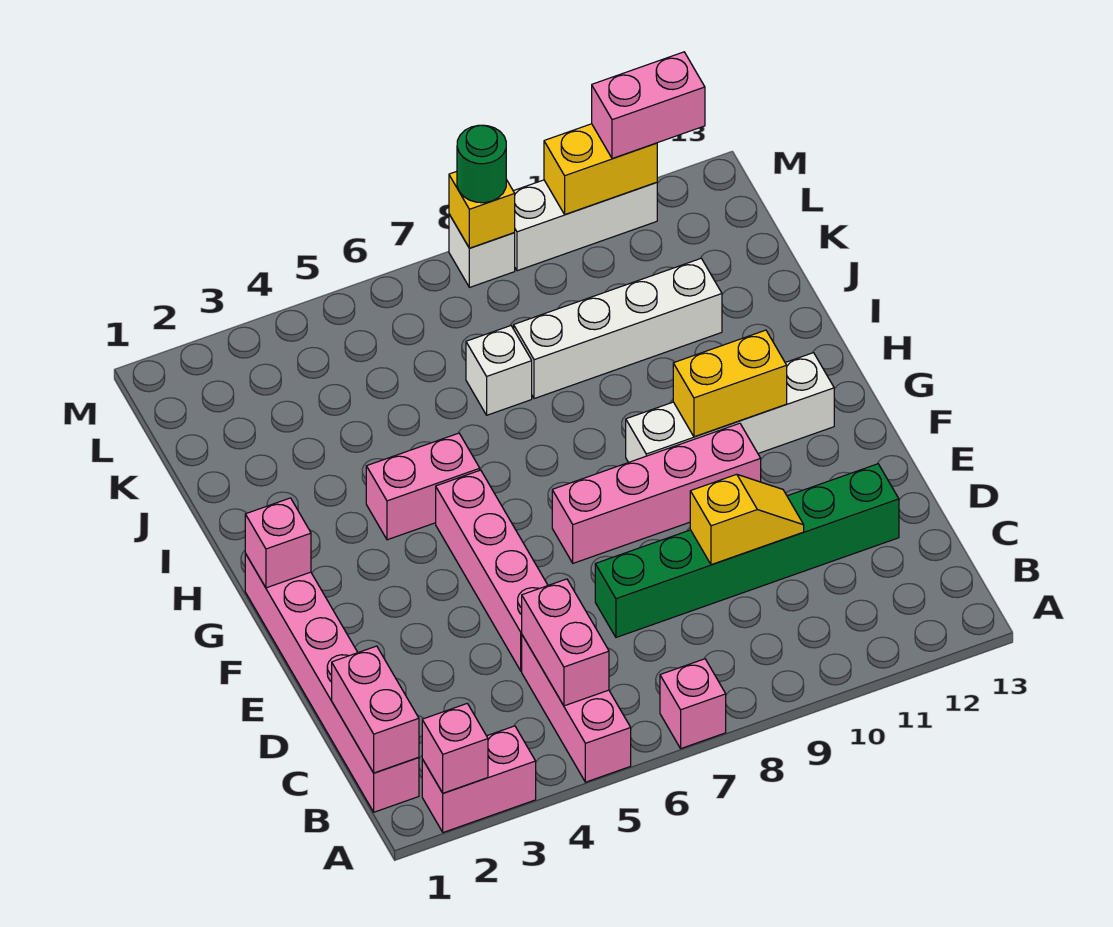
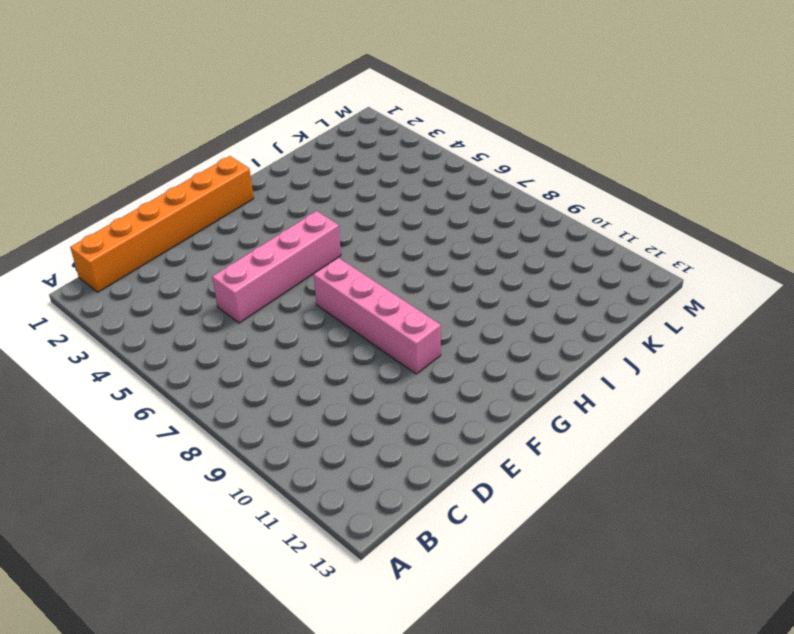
orange brick B1:G1 level 1 -> pink brick B1:G1 level 1
none -> pink brick A2:A3 level 1
none -> pink brick A5:C5 level 1
none -> pink brick A7 level 1

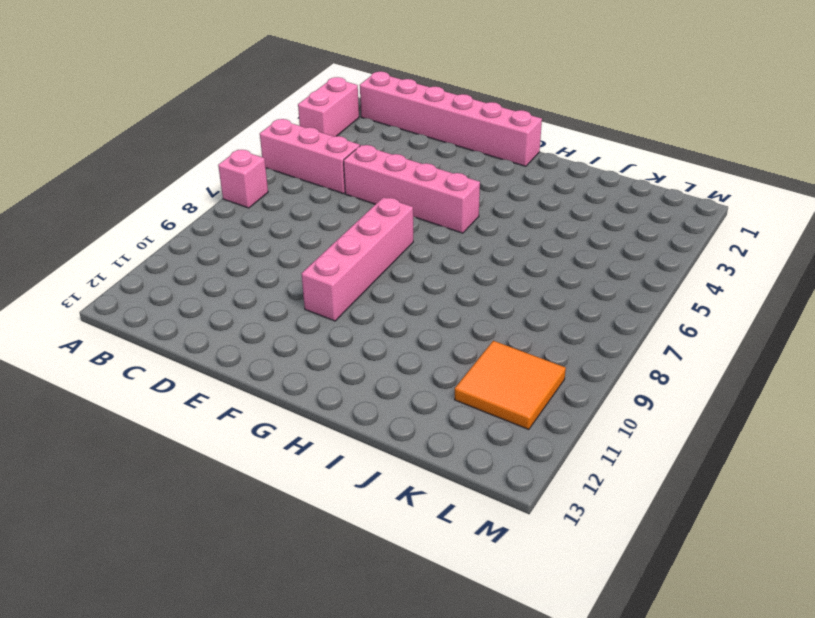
orange tile K10:L11 level 1 -> none
none -> green brick D7:D12 level 1
none -> white brick G9:G12 level 1
none -> pink brick H4:H5 level 1

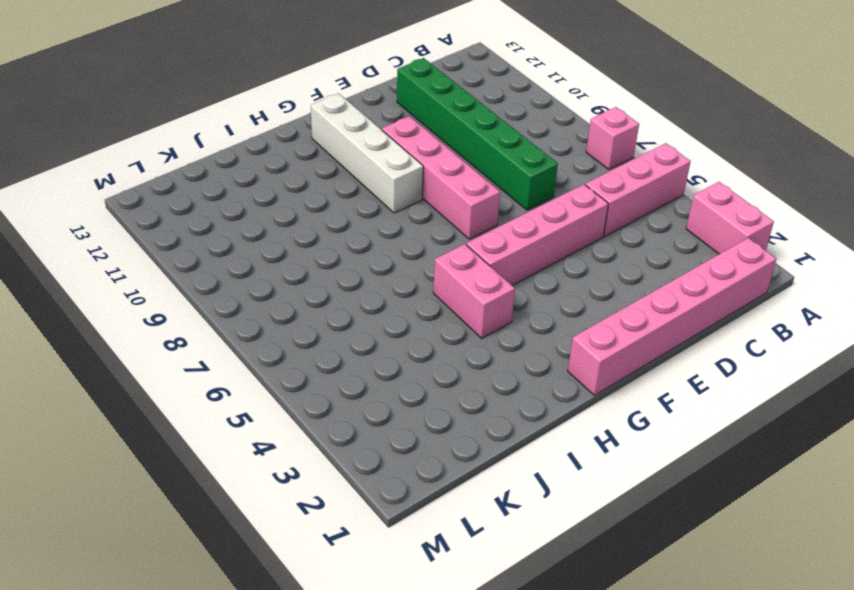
none -> white brick J7 level 1
none -> white brick J8:J11 level 1
none -> white brick M8 level 1

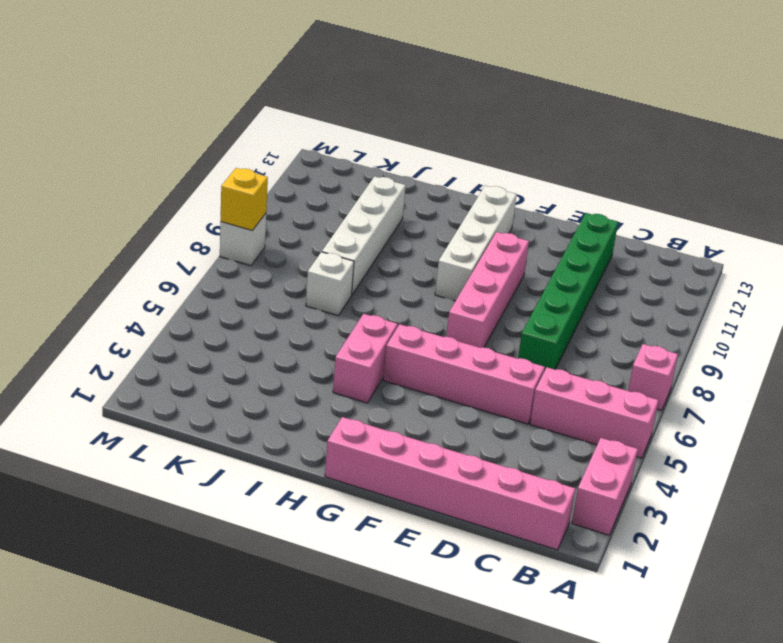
none -> white brick M9:M11 level 1
none -> pink brick A2 level 2
none -> pink brick B1:C1 level 2

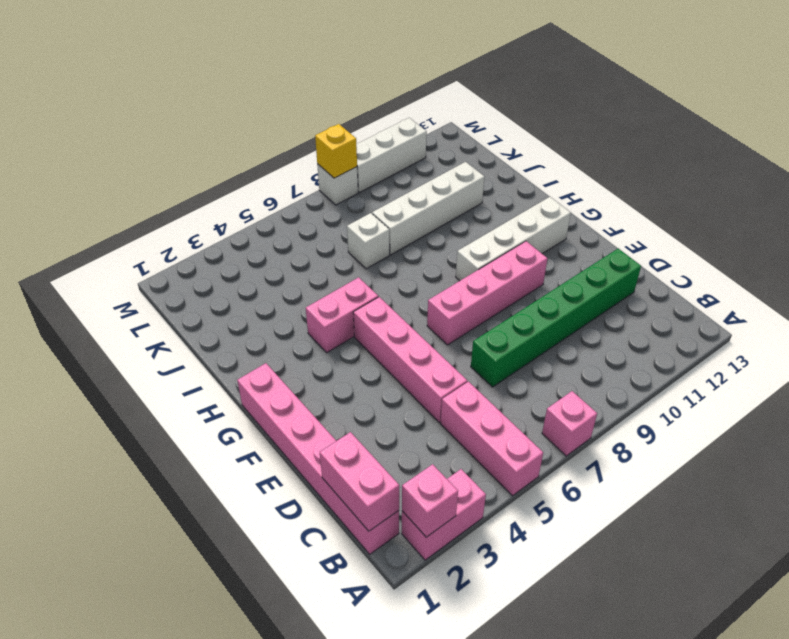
none -> pink brick B5:C5 level 2
none -> yellow slope D9:D10 level 2 top 9
none -> pink brick G1 level 2

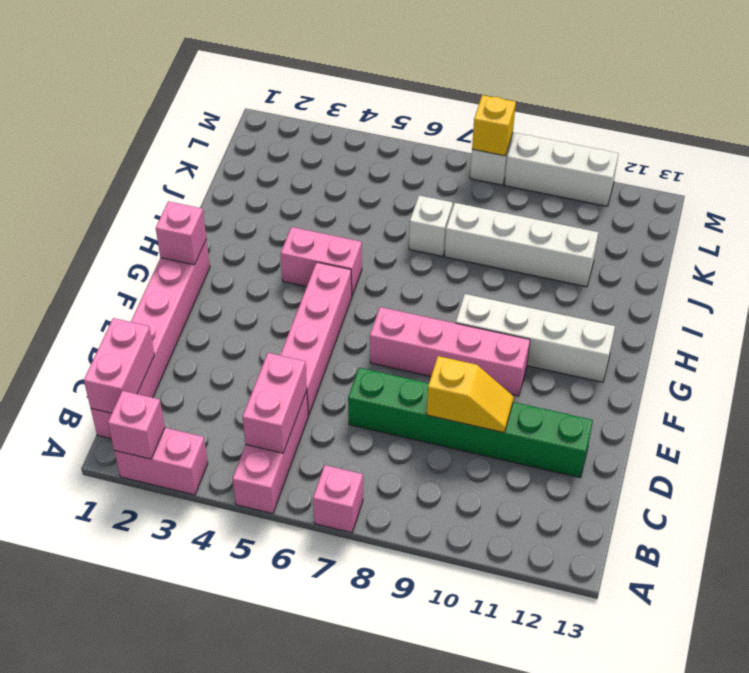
none -> yellow brick G10:G11 level 2
none -> yellow brick M10:M11 level 2
none -> green round brick M8 level 3

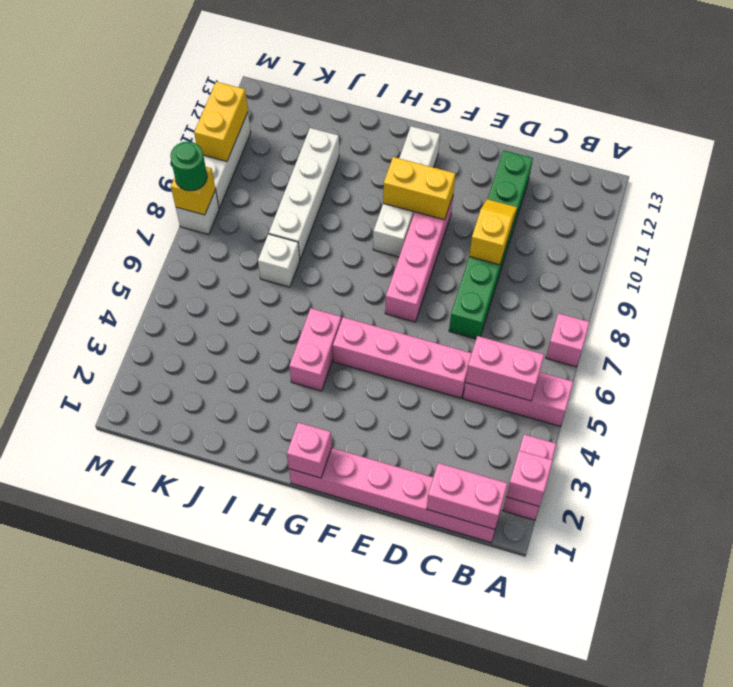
yellow brick F10:G10 level 2 -> yellow brick G10:G11 level 2
none -> pink brick M11:M12 level 3

